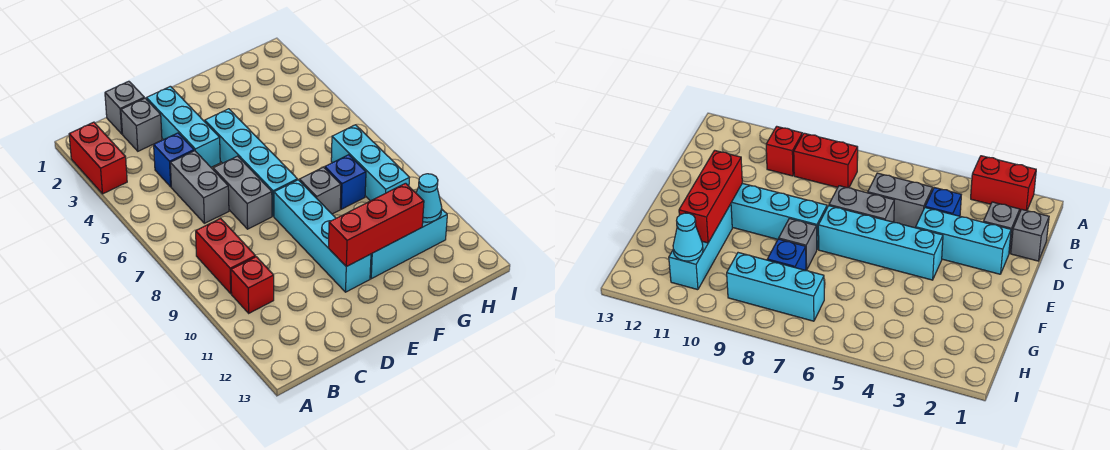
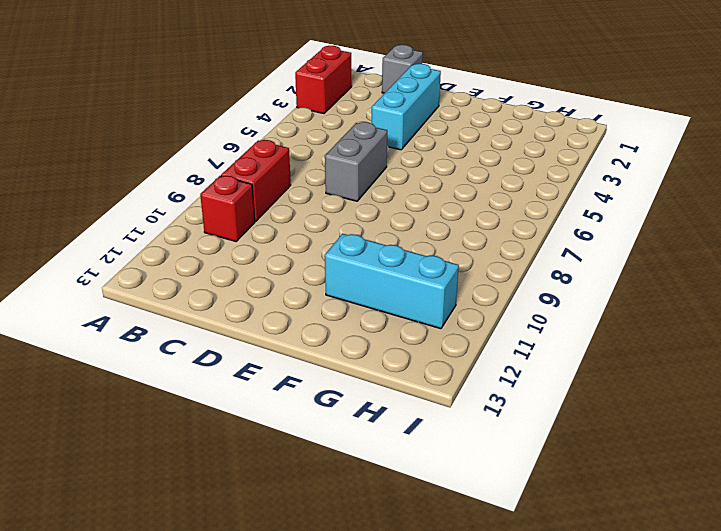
none -> grey brick C2 level 1
none -> blue brick C4 level 1
none -> grey brick C5:C6 level 1

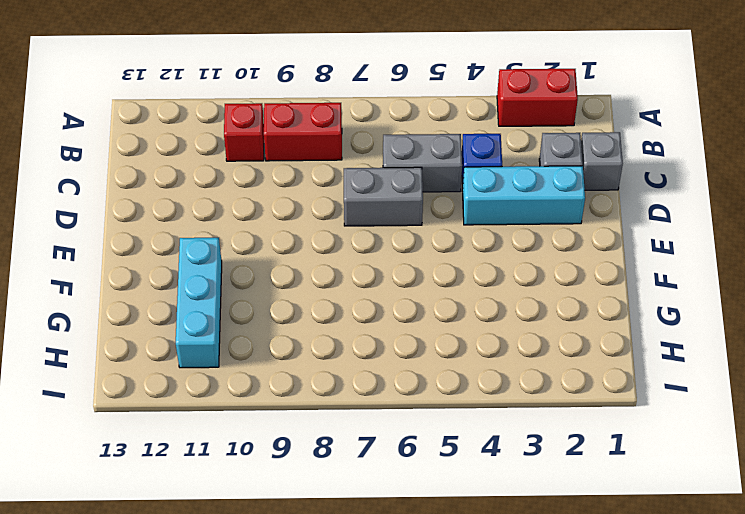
none -> cyan brick E4:E7 level 1
none -> cyan brick E8:E11 level 1
none -> grey brick F8 level 1

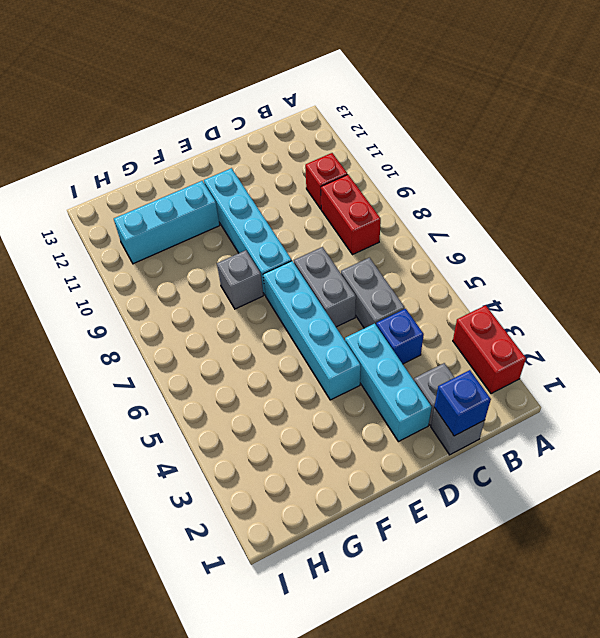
blue brick C1 level 2 -> blue brick G8 level 1
none -> cyan brick H7:H9 level 1
none -> red brick E11:G11 level 2
none -> cyan cone H11 level 2

